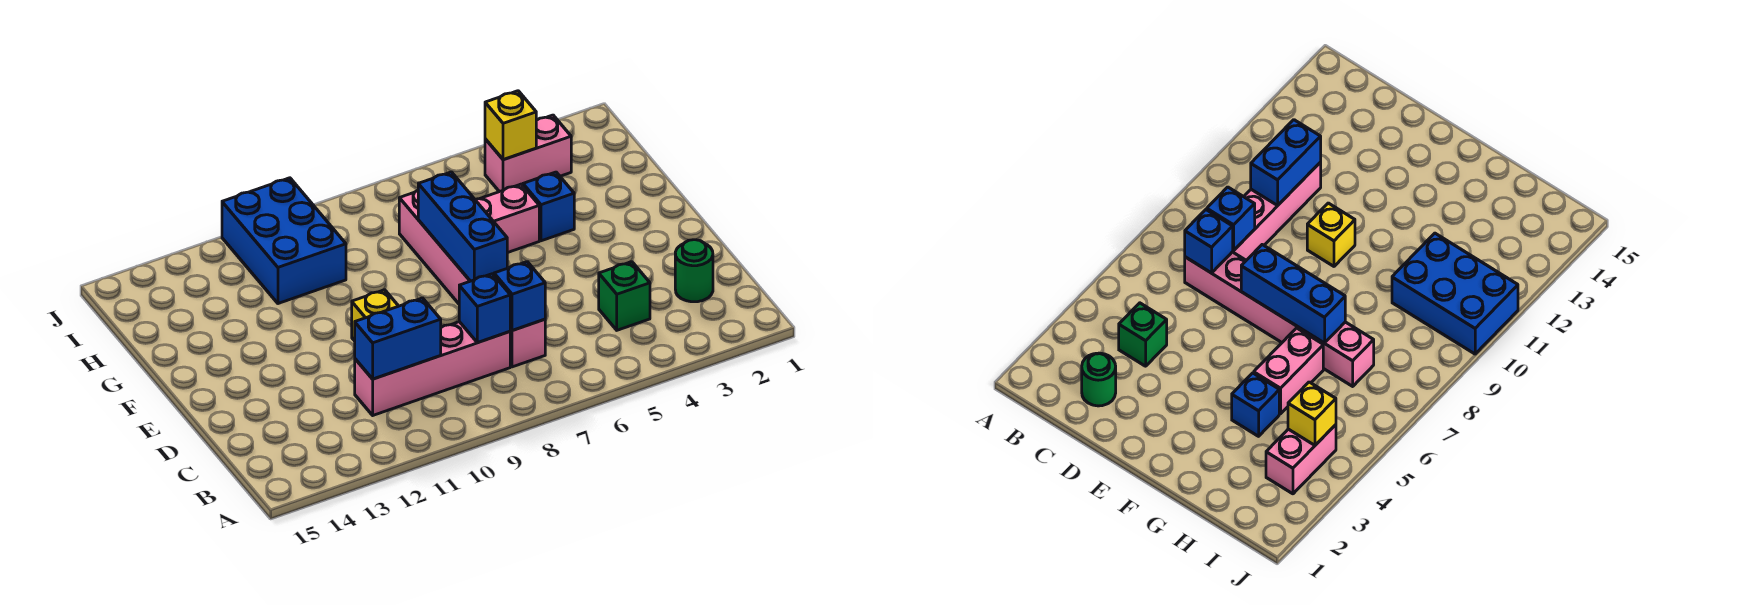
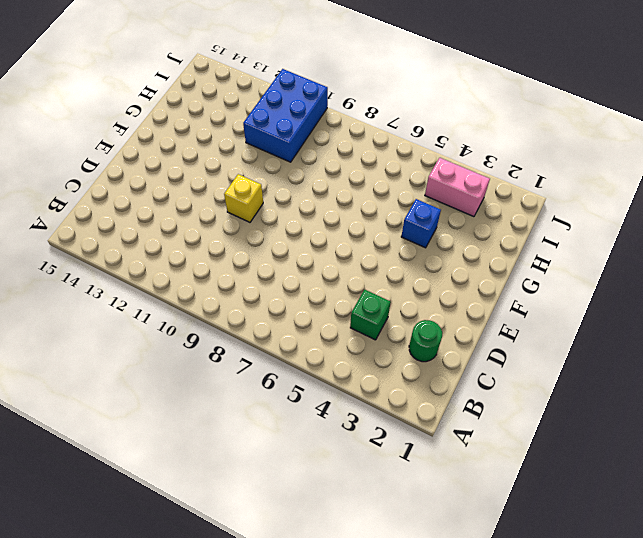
none -> pink brick C7:H7 level 1
none -> pink brick C8:C11 level 1
none -> pink brick G5:G6 level 1

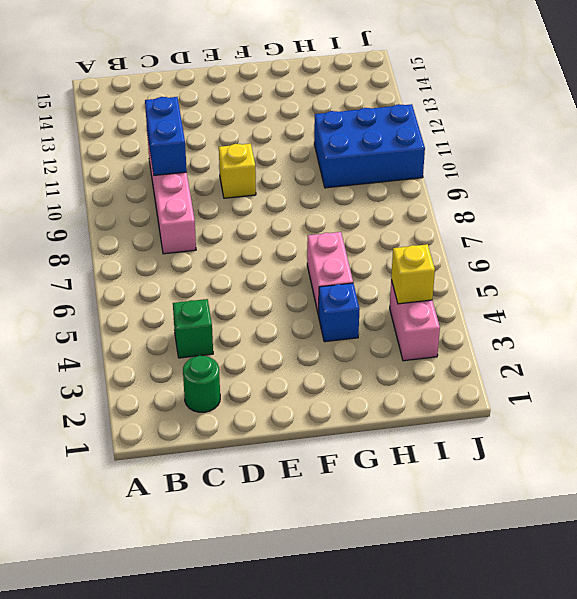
none -> pink brick C7:H7 level 1
none -> blue brick C7 level 2
none -> blue brick C8 level 2

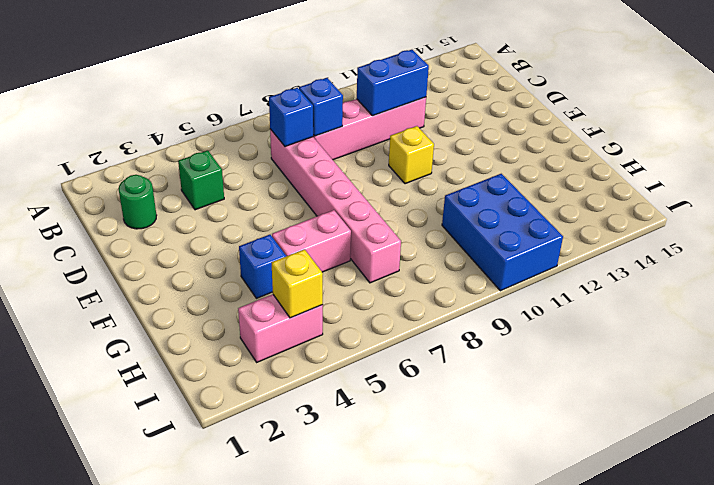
none -> blue brick E7:G7 level 2

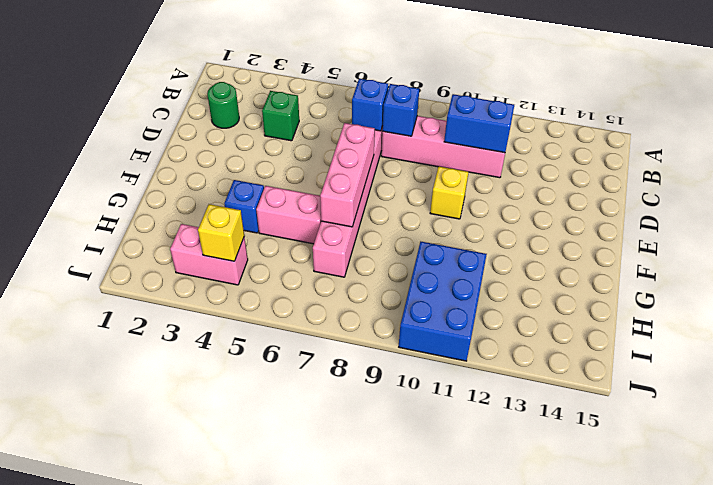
pink brick E7:G7 level 2 -> blue brick E7:G7 level 2

